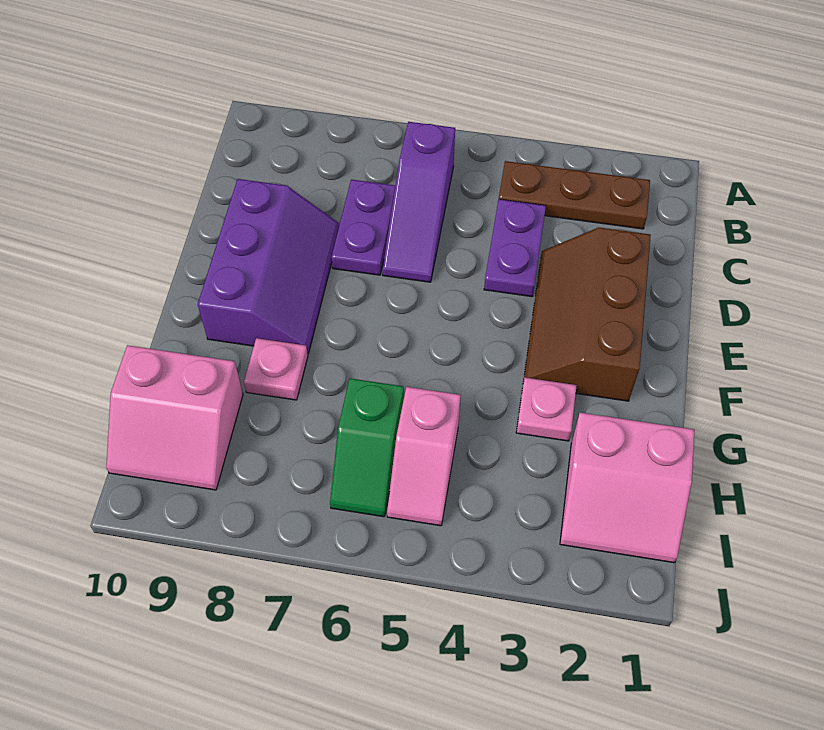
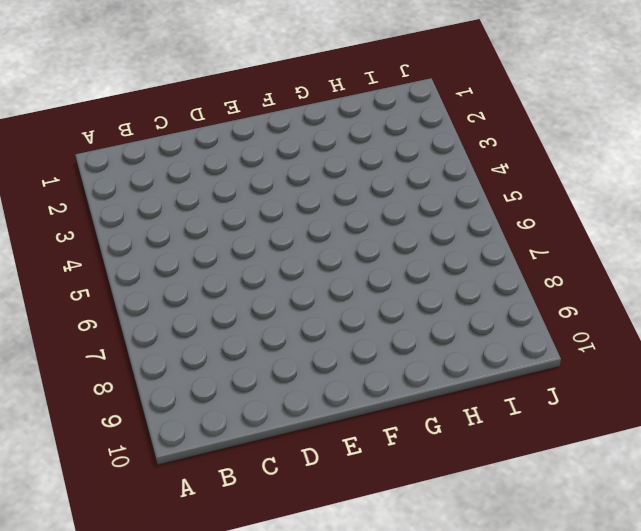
none -> brown plate B2:B4 level 1
none -> purple slope B6:D6 level 1 top B
none -> purple plate C4:D4 level 1

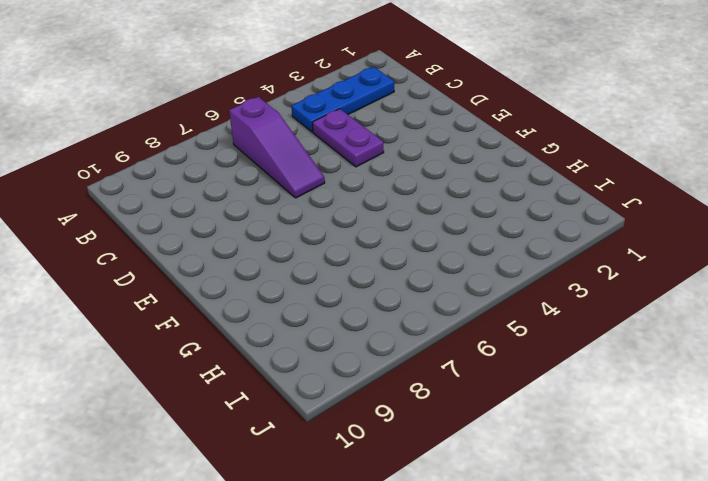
blue plate B2:B4 level 1 -> brown plate B2:B4 level 1
none -> purple plate C7:D7 level 1
none -> brown slope D2:F3 level 1 top 2
none -> purple slope D8:F9 level 1 top 9

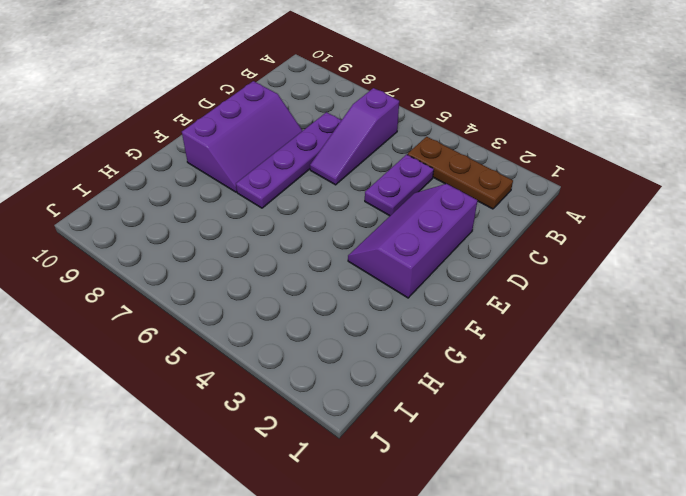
purple plate C7:F7 level 1 -> purple plate C7:D7 level 1
purple slope D2:F3 level 1 top 2 -> brown slope D2:F3 level 1 top 2
none -> pink plate G3 level 1
none -> pink plate G8 level 1
none -> pink slope H1:I2 level 1 top H

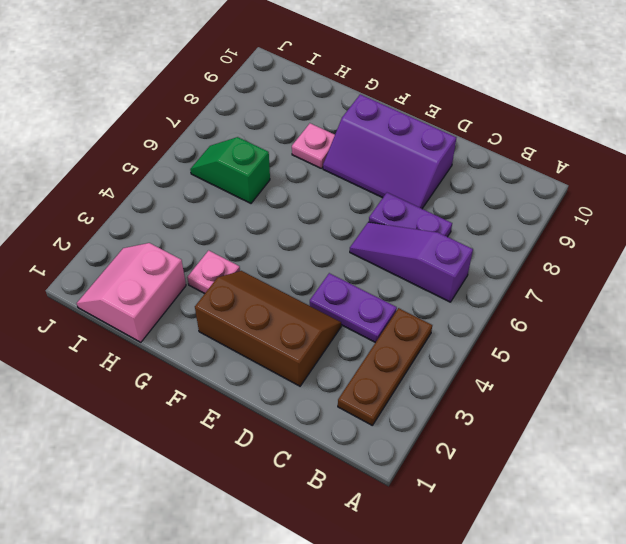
none -> pink slope H5:I5 level 1 top H
none -> pink slope H9:I10 level 1 top H

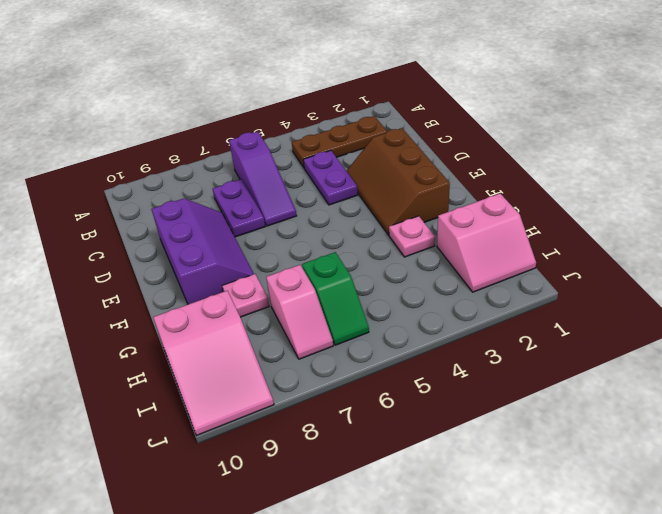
pink slope H7:I7 level 1 top H -> pink slope H5:I5 level 1 top H
pink slope H9:J10 level 1 top H -> pink slope H9:I10 level 1 top H

